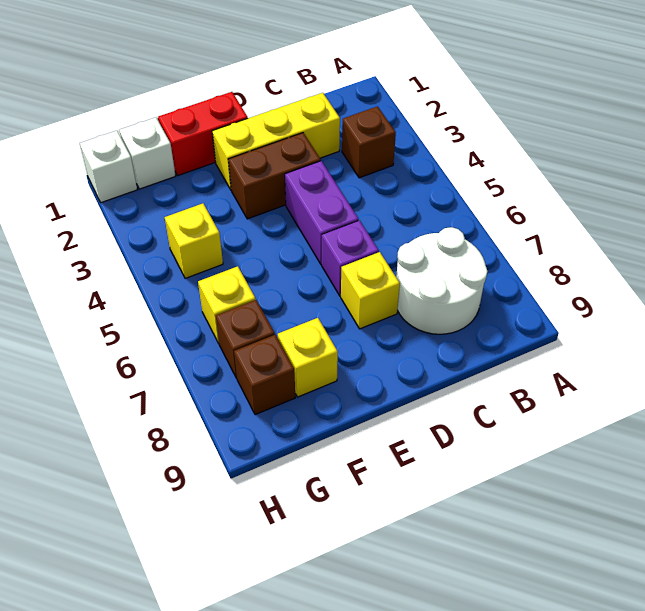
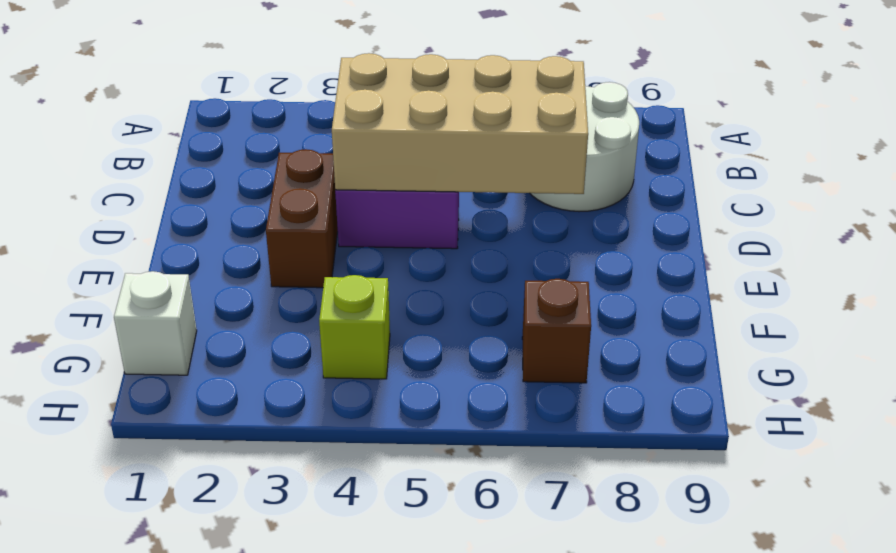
tan brick C4:D7 level 2 -> none
lime brick G4 level 1 -> yellow brick G4 level 1
none -> brown brick B3 level 1
none -> yellow brick C2:E2 level 1
none -> purple brick D6 level 1

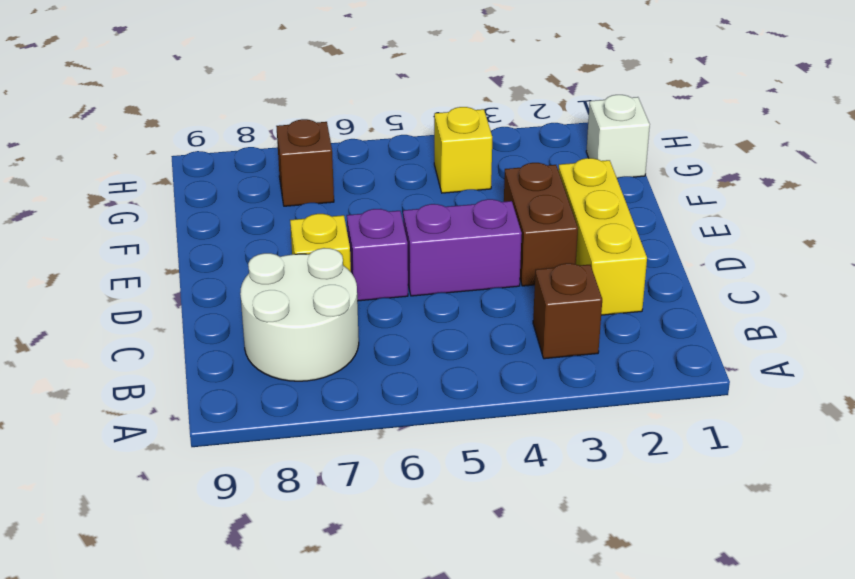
none -> red brick E1:F1 level 1
none -> yellow brick F8 level 1
none -> yellow brick G6 level 1

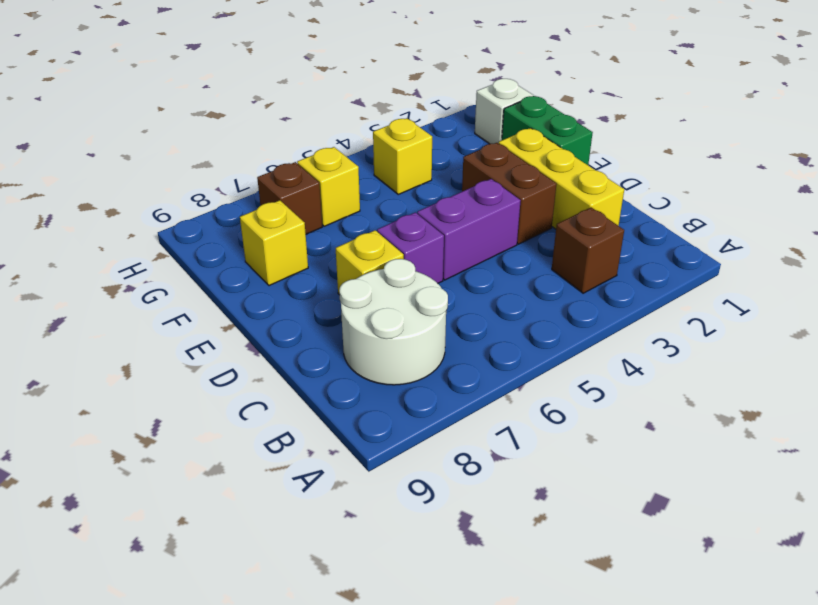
green brick E1:F1 level 1 -> red brick E1:F1 level 1
none -> brown brick G8 level 1
none -> white brick H1 level 1

